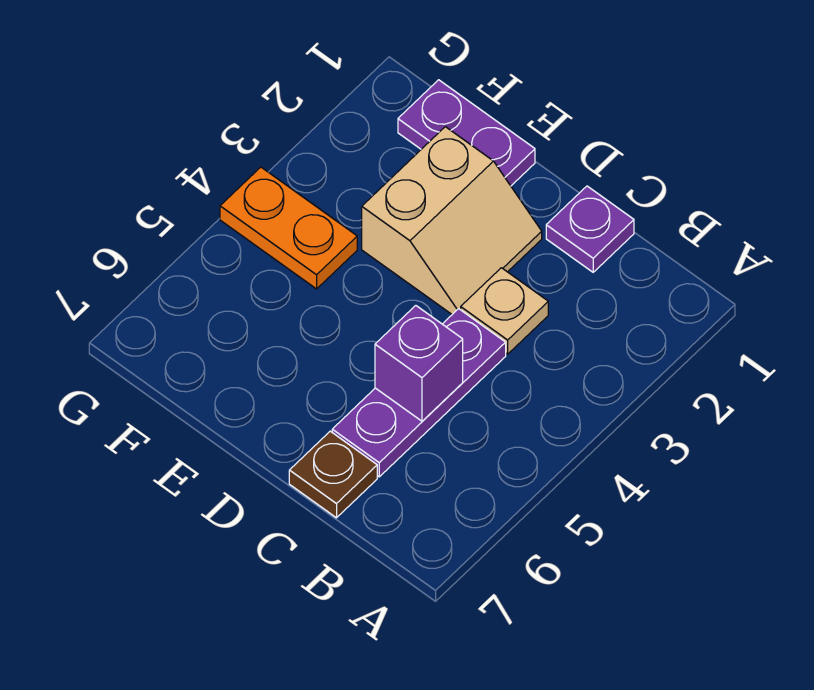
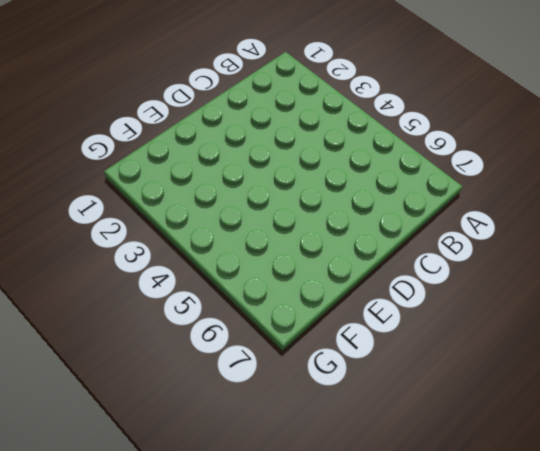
none -> purple plate C1 level 1
none -> tan plate C3 level 1

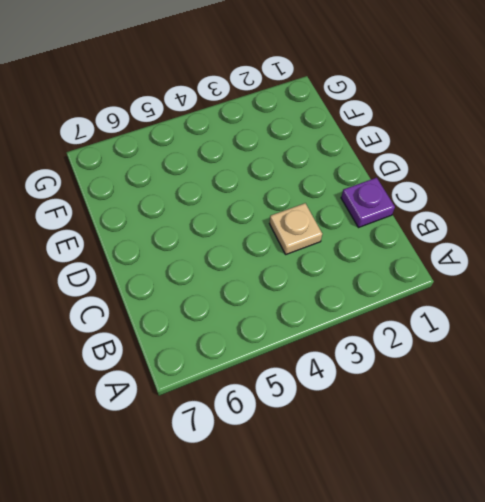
none -> purple plate C4:C6 level 1
none -> brown plate C7 level 1

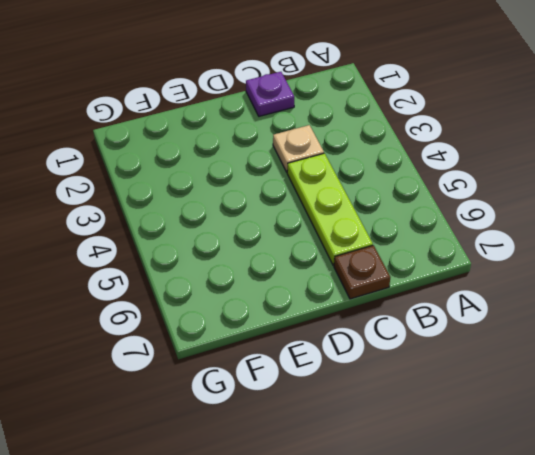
lime plate C4:C6 level 1 -> purple plate C4:C6 level 1
none -> tan slope D2:E3 level 1 top E
none -> purple plate E1:F1 level 1

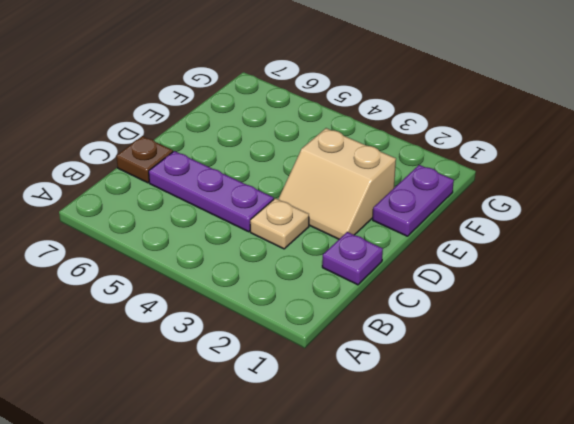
none -> orange plate F4:G4 level 1
none -> purple brick C5 level 2

